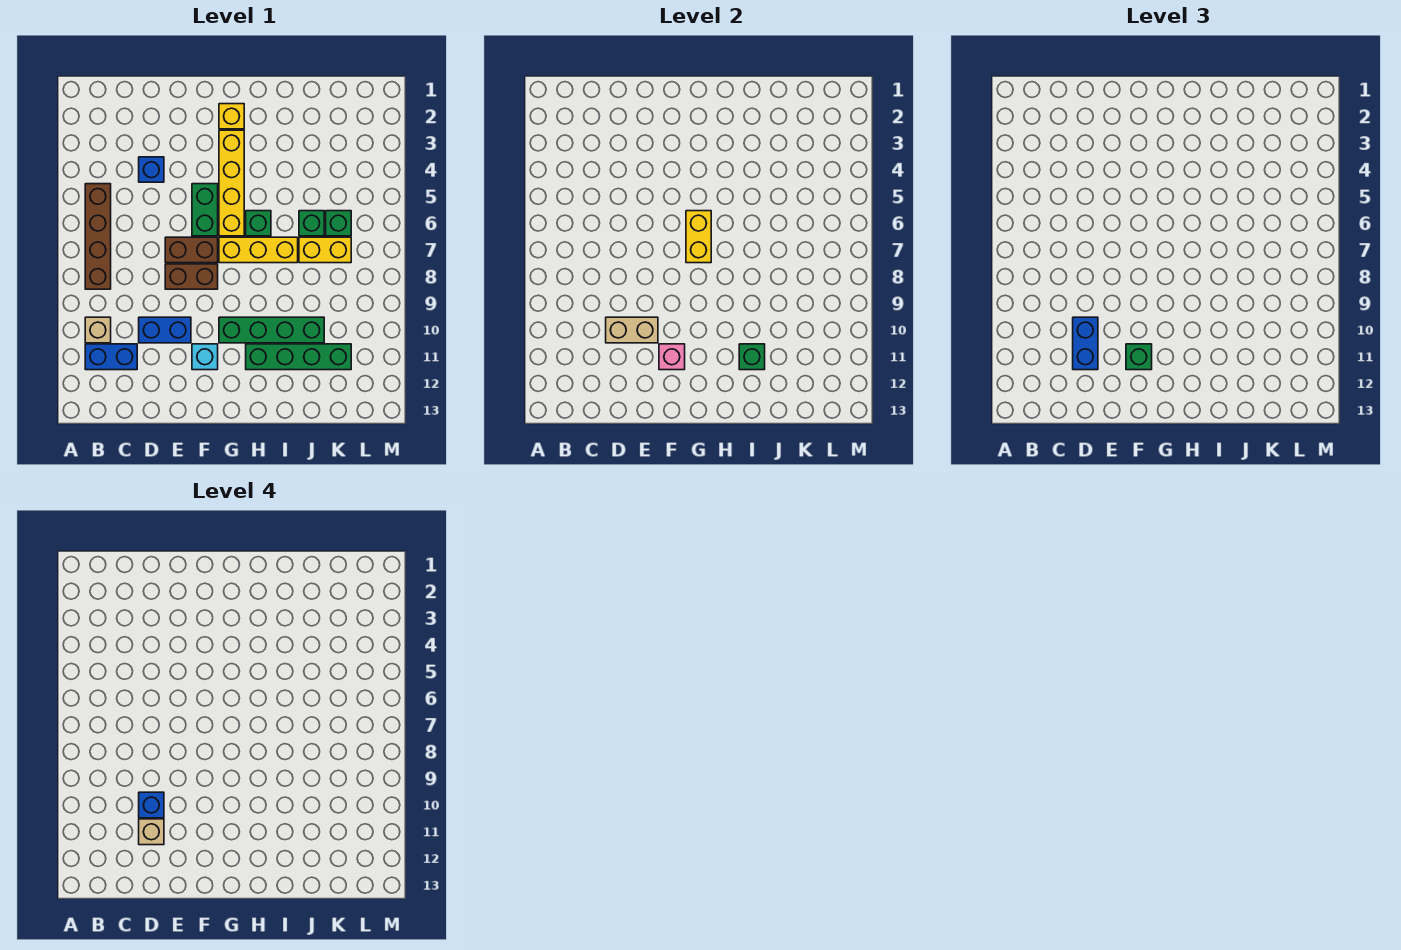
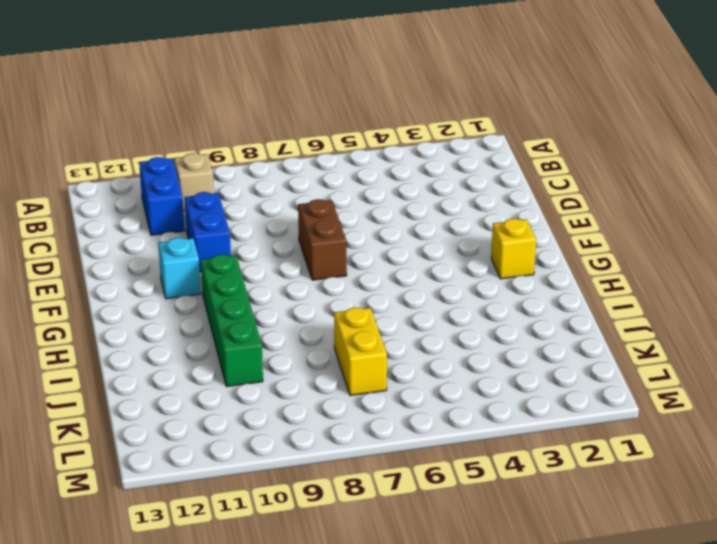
none -> brown brick B5:B8 level 1
none -> blue brick D4 level 1
none -> brown brick E8:F8 level 1

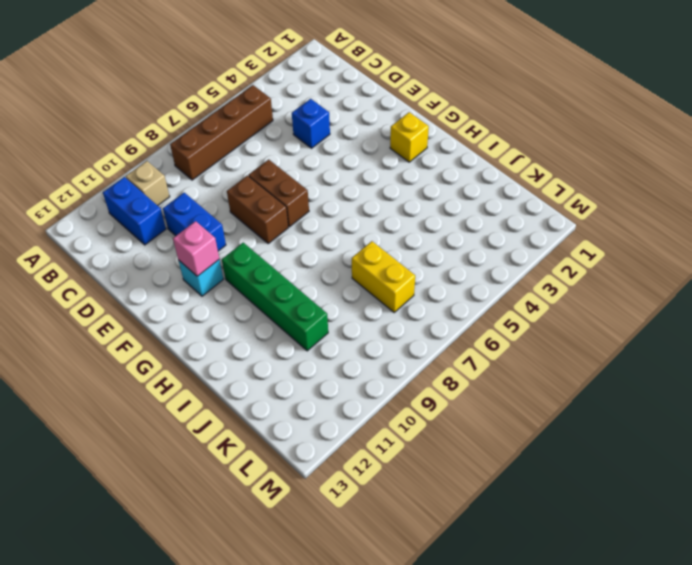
none -> green brick F5:F6 level 1
none -> yellow brick G3:G6 level 1
none -> yellow brick G7:I7 level 1

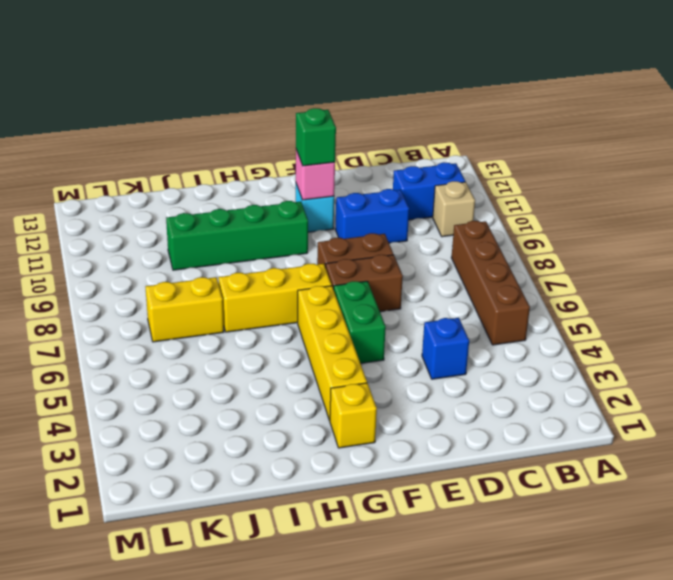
none -> green brick H6 level 1
none -> green brick H11:K11 level 1
none -> green brick J6 level 1

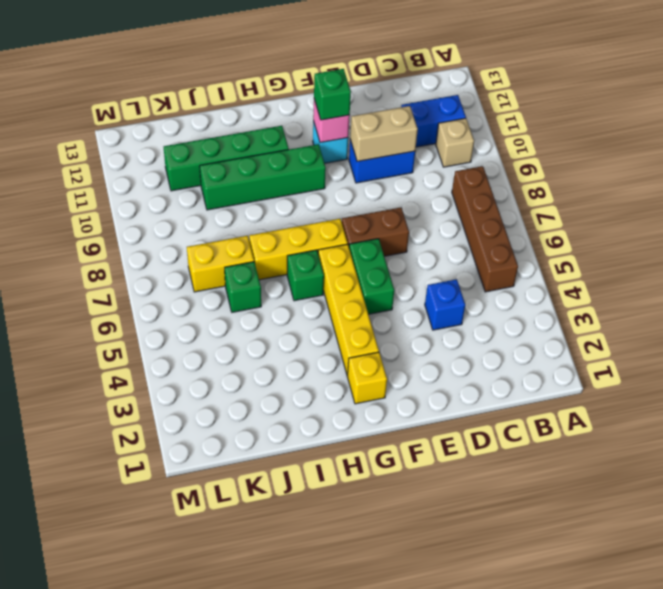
none -> brown brick E8:F8 level 1
none -> green brick K6 level 1
none -> yellow brick G6:G7 level 2

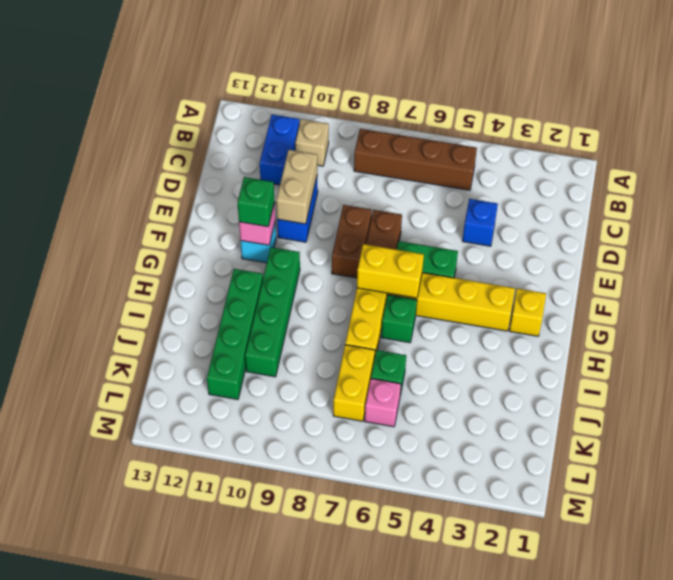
pink brick K6 level 1 -> green brick K6 level 1
none -> green brick I11 level 2
none -> blue brick D10:D11 level 3
none -> blue brick D10 level 4

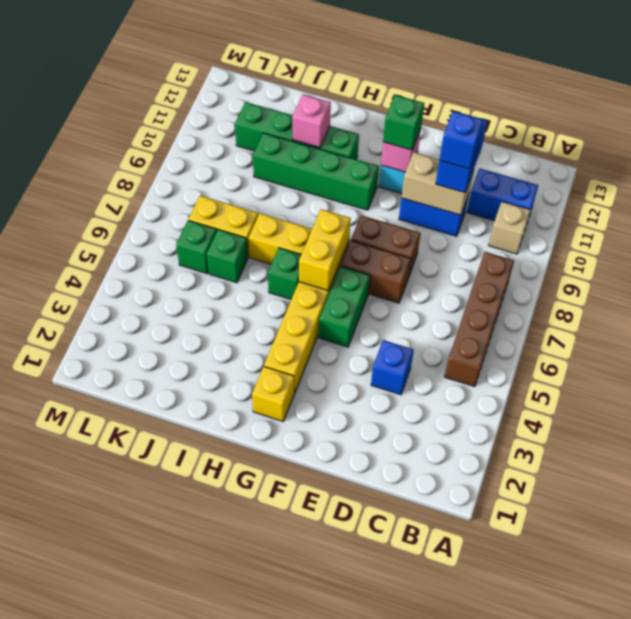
pink brick I11 level 2 -> green brick I11 level 2
none -> tan brick D11 level 4

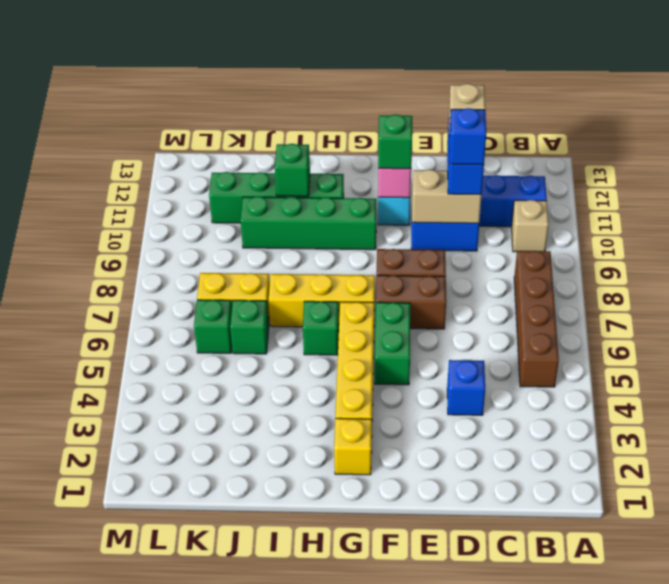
none -> yellow brick G6:G7 level 2

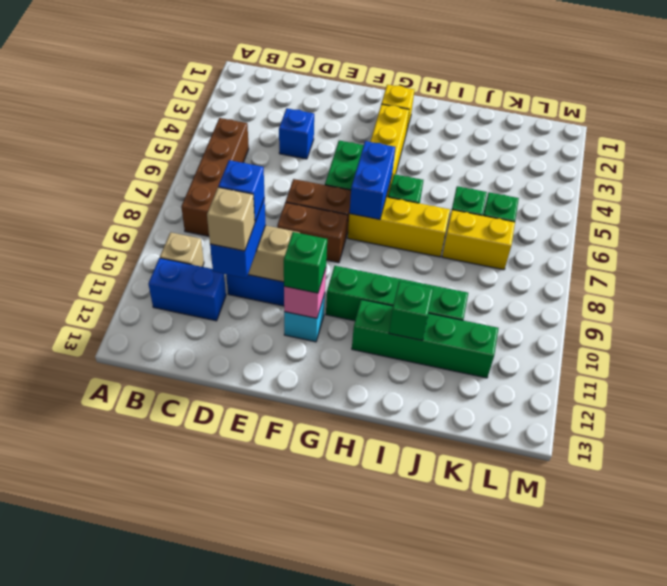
blue brick G6:G7 level 2 -> yellow brick G6:G7 level 2

